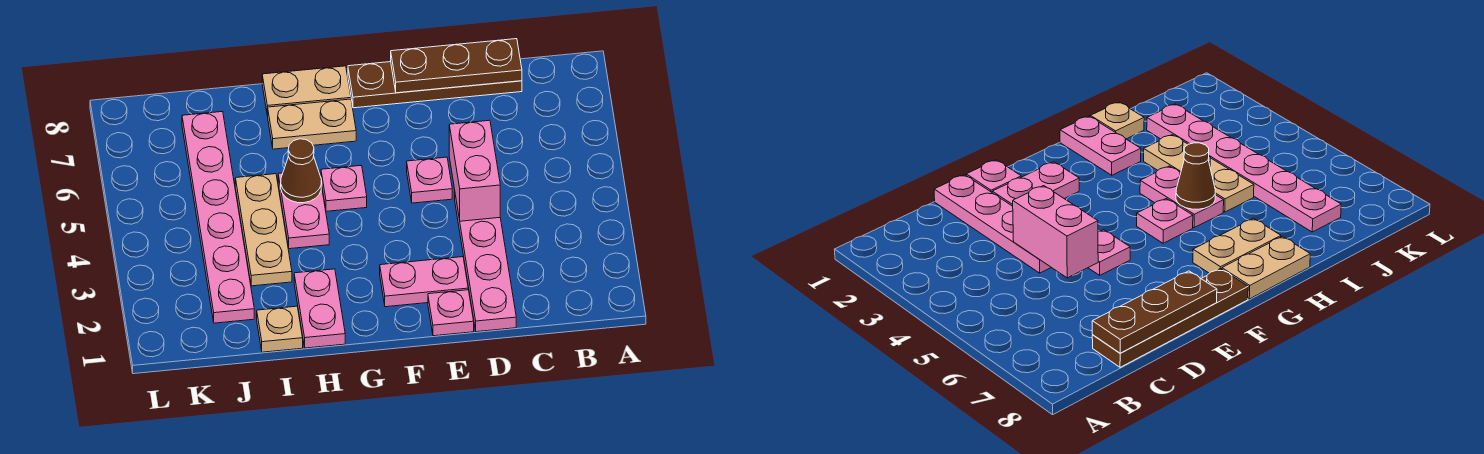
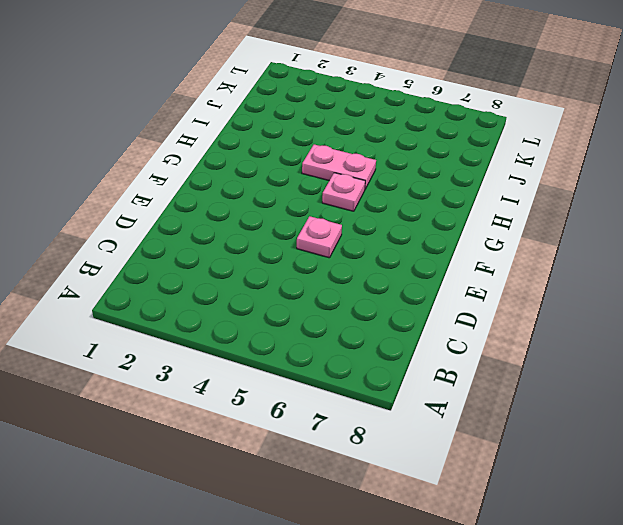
none -> brown plate C8:F8 level 1
none -> pink plate D1:D4 level 1
none -> pink plate E1 level 1

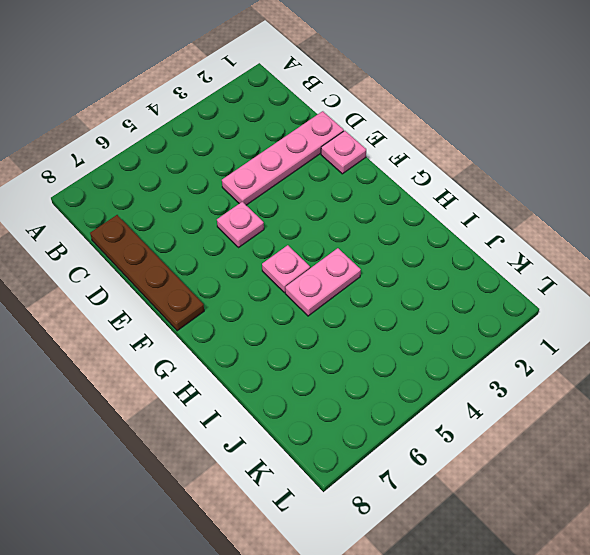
none -> pink plate E2:F2 level 1
none -> tan plate G7:H7 level 1
none -> tan plate G8:H8 level 1

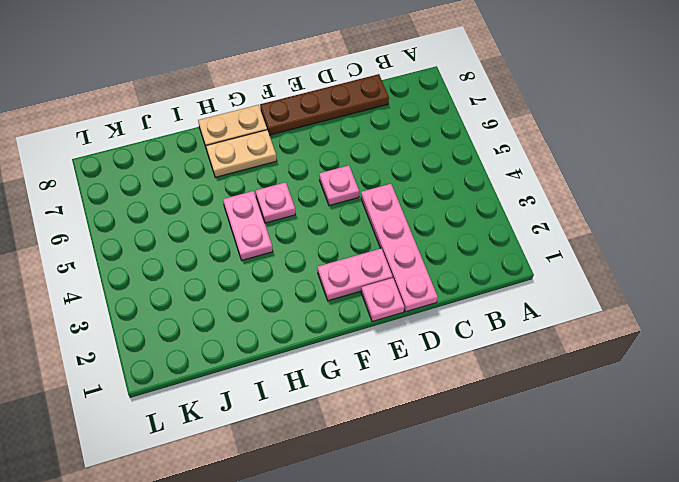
none -> pink plate H1:H2 level 1
none -> tan plate I1 level 1
none -> tan plate I3:I5 level 1

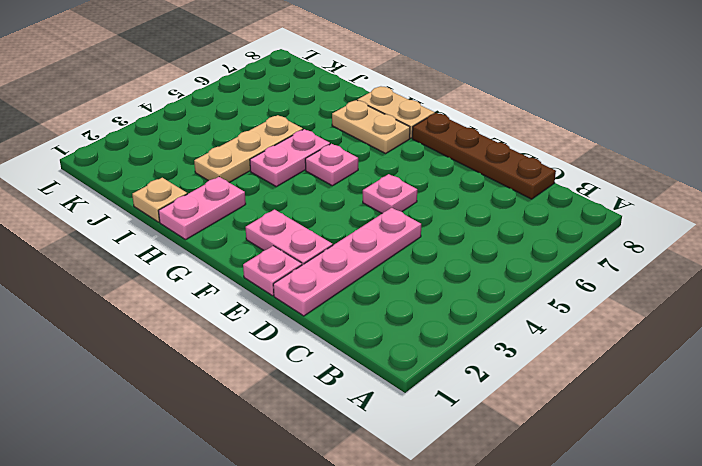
none -> pink plate J2:J7 level 1
none -> brown plate C8:E8 level 2
none -> pink brick D4:D5 level 2

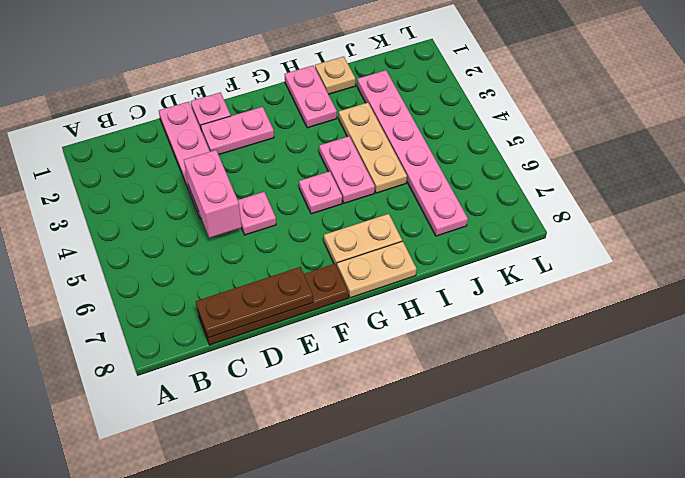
none -> brown cone H5 level 2

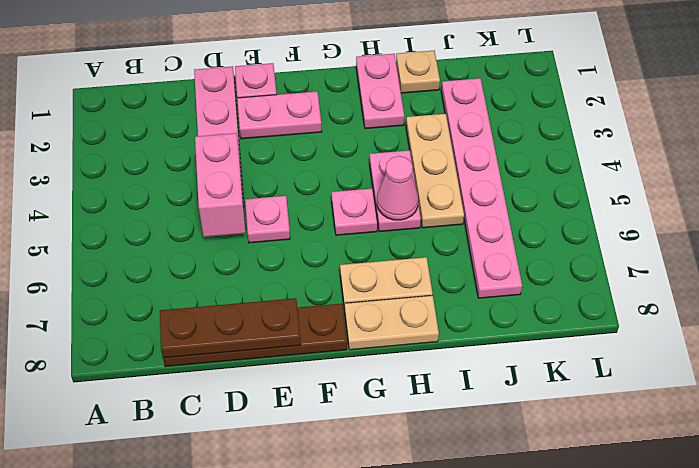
pink cone H5 level 2 -> brown cone H5 level 2

